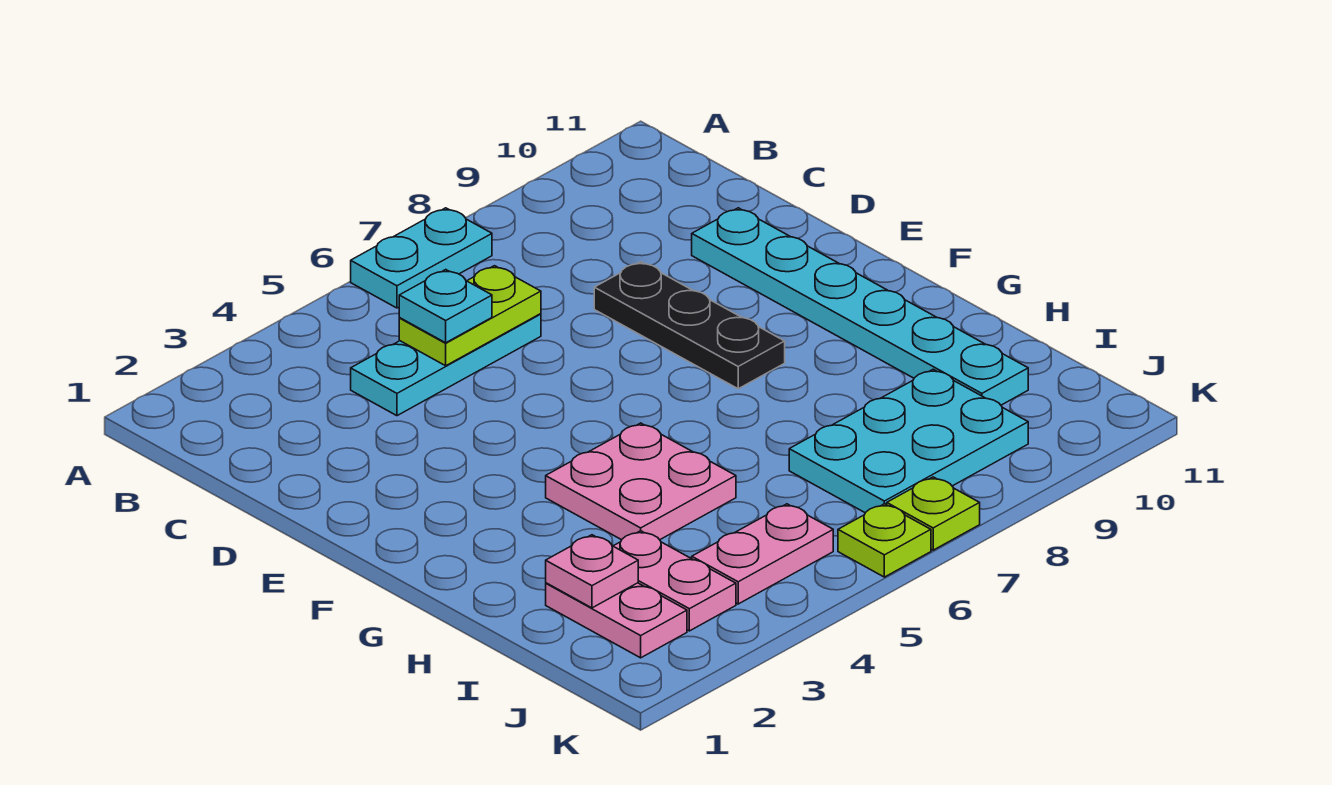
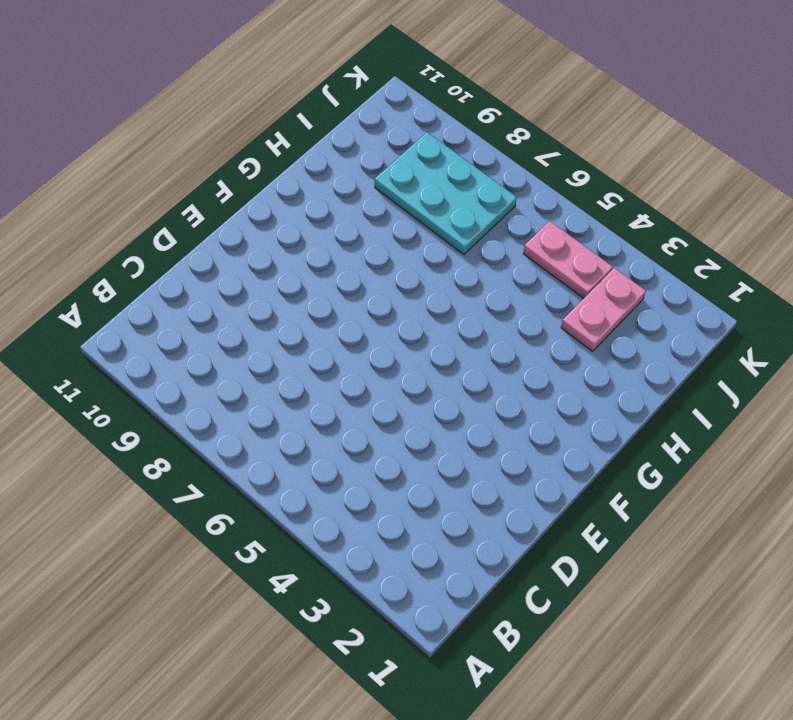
none -> cyan plate A6:A7 level 1
none -> cyan plate C4:C6 level 1
none -> black plate D8:F8 level 1

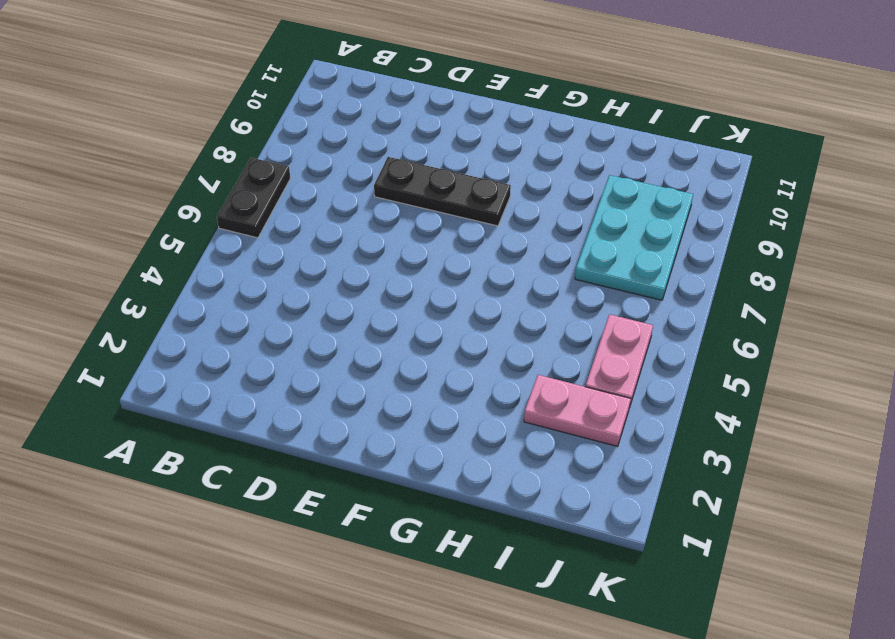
black plate A6:A7 level 1 -> cyan plate A6:A7 level 1
none -> cyan plate C4:C6 level 1
none -> cyan plate D10:I10 level 1
none -> pink plate G4:H5 level 1

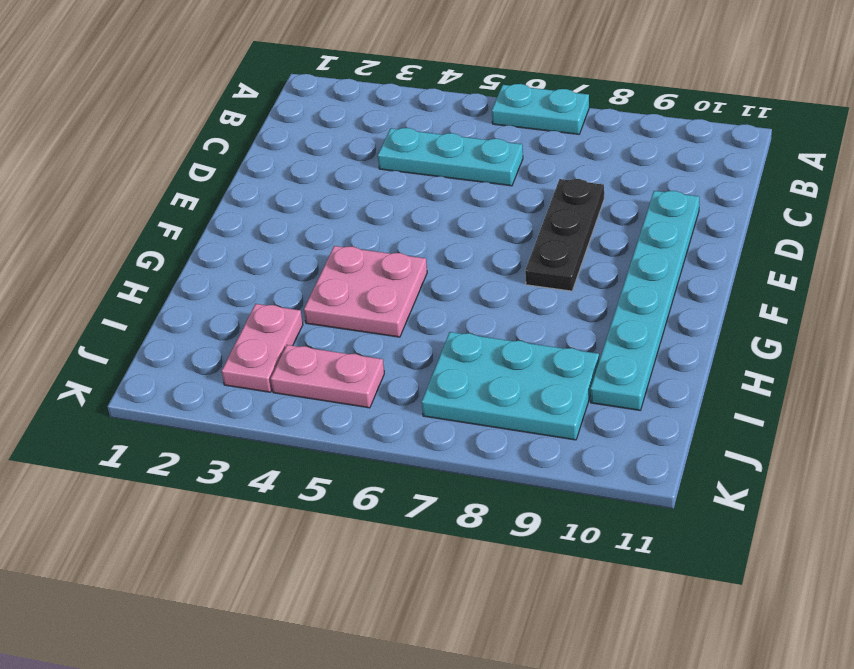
none -> pink plate I2:J2 level 1
none -> lime plate K6 level 1
none -> lime plate K7 level 1

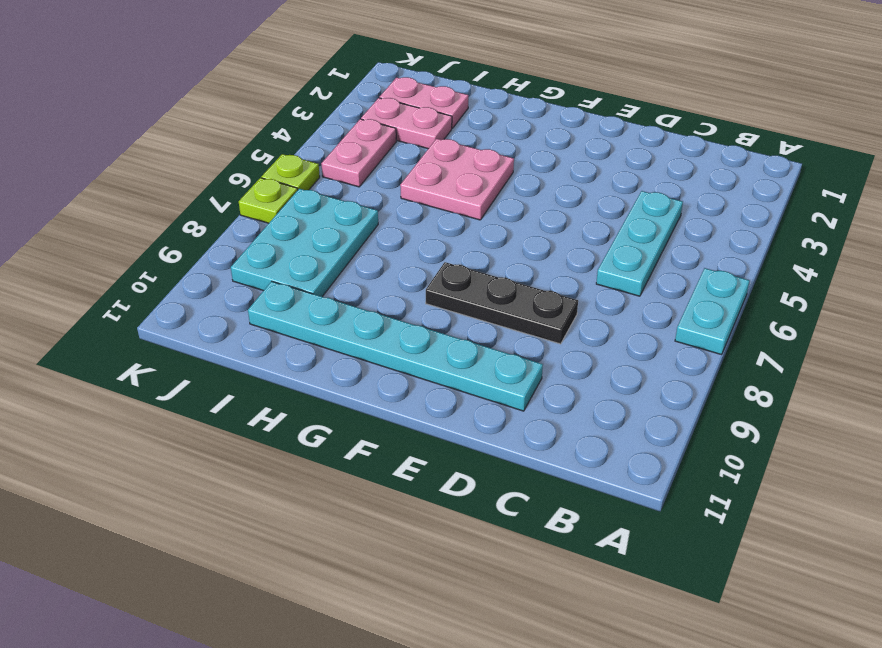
none -> lime plate C5:C6 level 2
none -> pink plate I2 level 2
none -> cyan plate C5 level 3

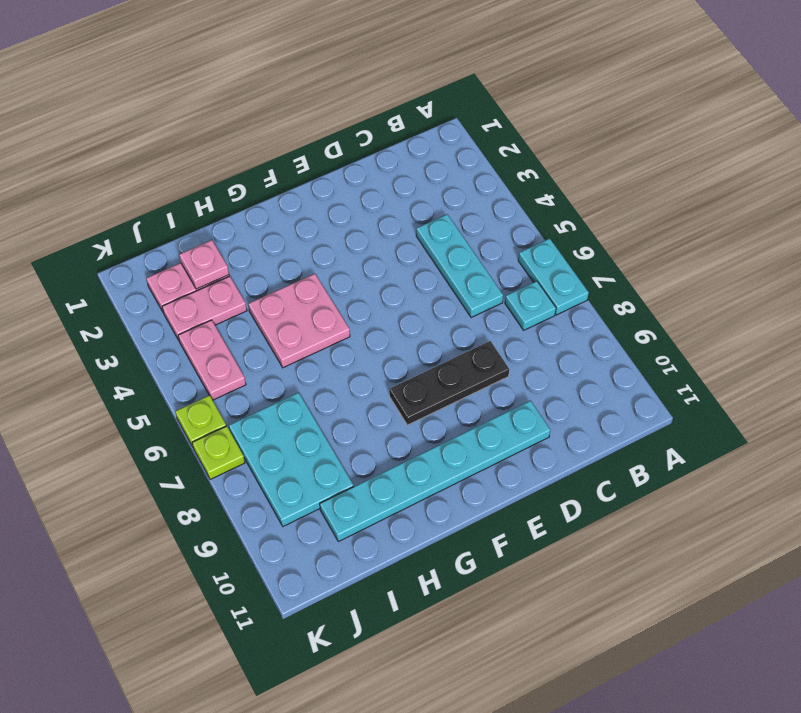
cyan plate B7 level 1 -> cyan plate C5 level 3
none -> lime plate C5:C6 level 2

